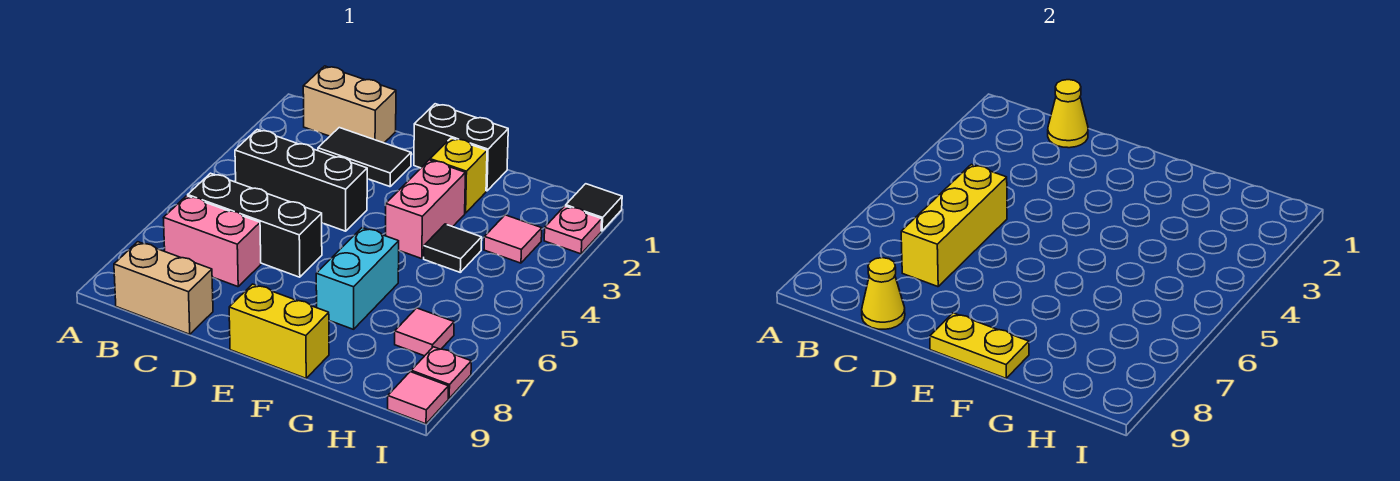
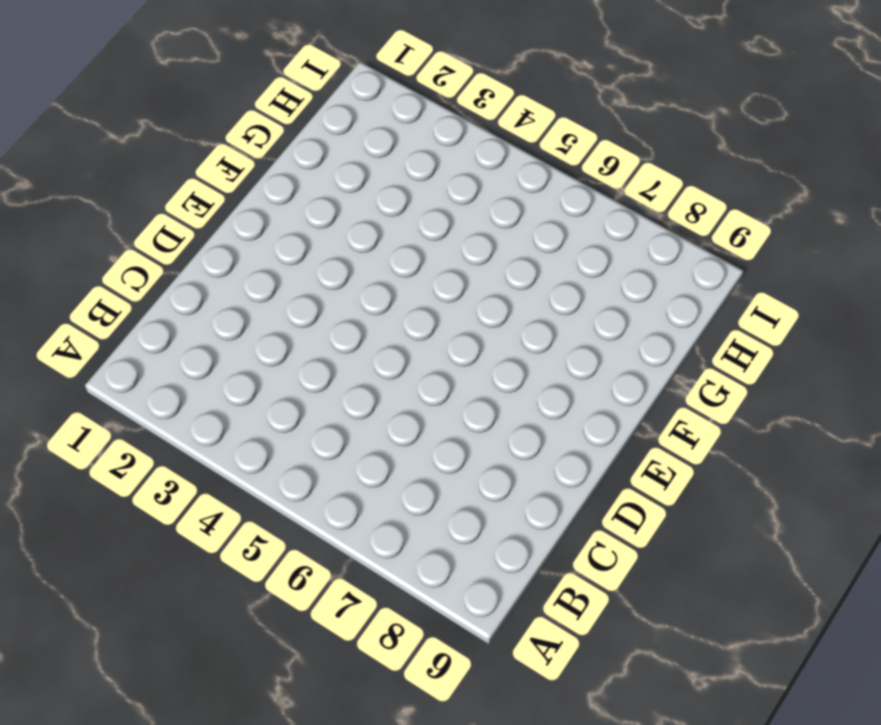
none -> tan brick B1:C1 level 1
none -> black brick B4:D4 level 1
none -> black brick B6:D6 level 1

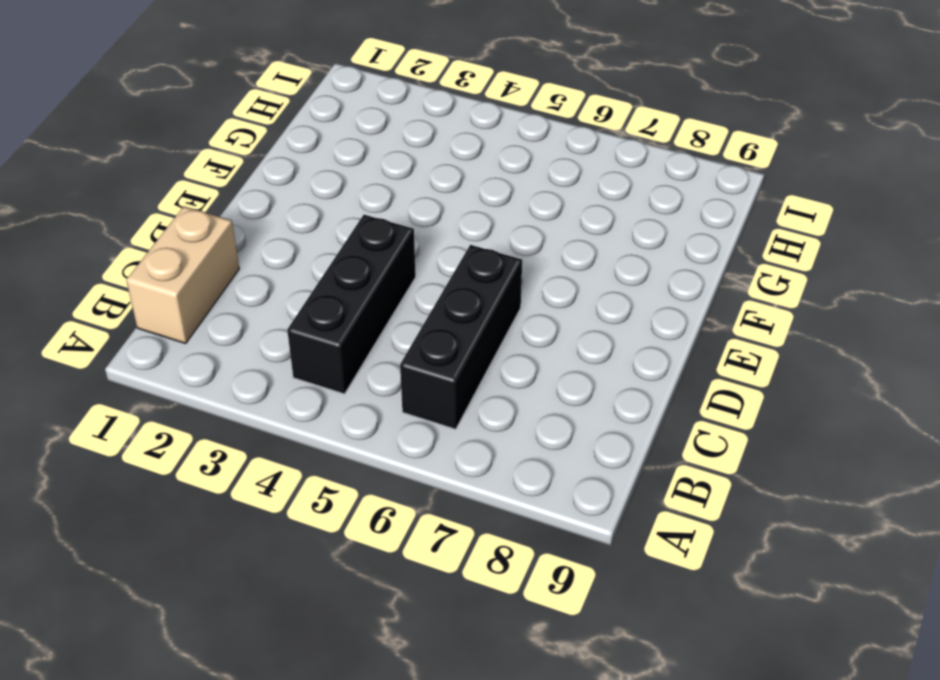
none -> pink brick B7:C7 level 1
none -> tan brick B9:C9 level 1
none -> black tile C2:D2 level 1

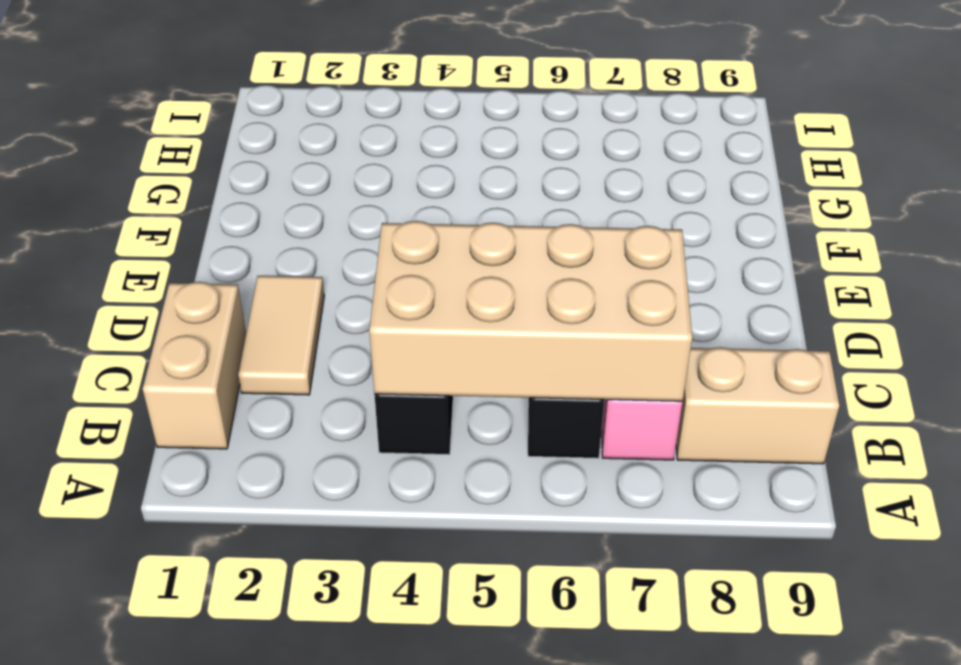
tan brick B4:C7 level 2 -> yellow brick C5:C7 level 2
tan brick B8:B9 level 1 -> tan brick B9:C9 level 1
tan tile C2:D2 level 1 -> black tile C2:D2 level 1
none -> black brick E1:F1 level 1
none -> yellow brick E9:F9 level 1
none -> yellow brick F2 level 1

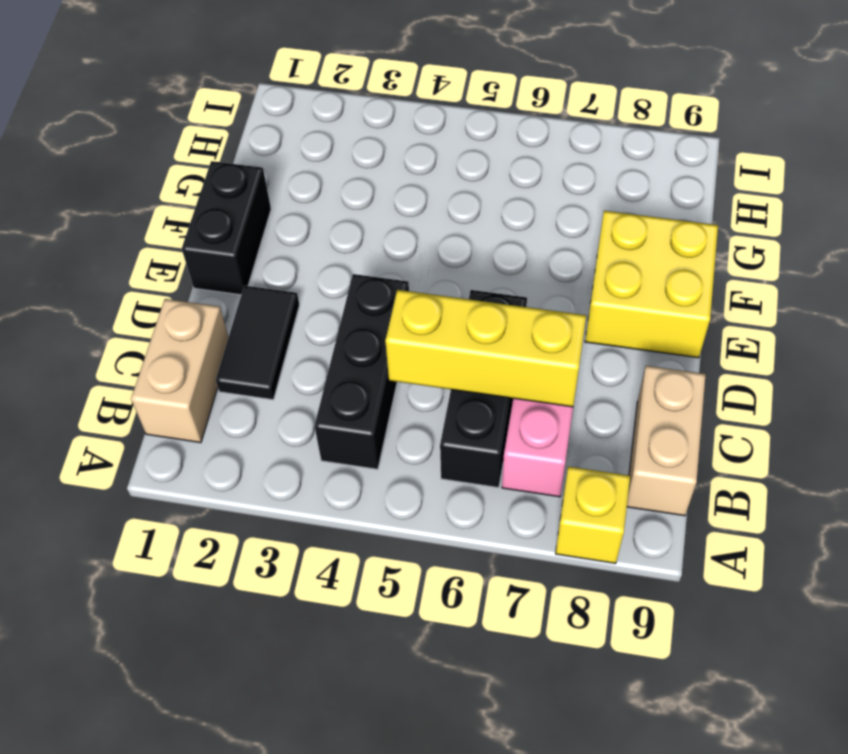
yellow brick A8 level 1 -> yellow brick F2 level 1
yellow brick E8:F9 level 1 -> yellow brick E9:F9 level 1
none -> pink brick F3:F4 level 1
none -> cyan brick F6:F7 level 1
none -> black tile G4 level 1

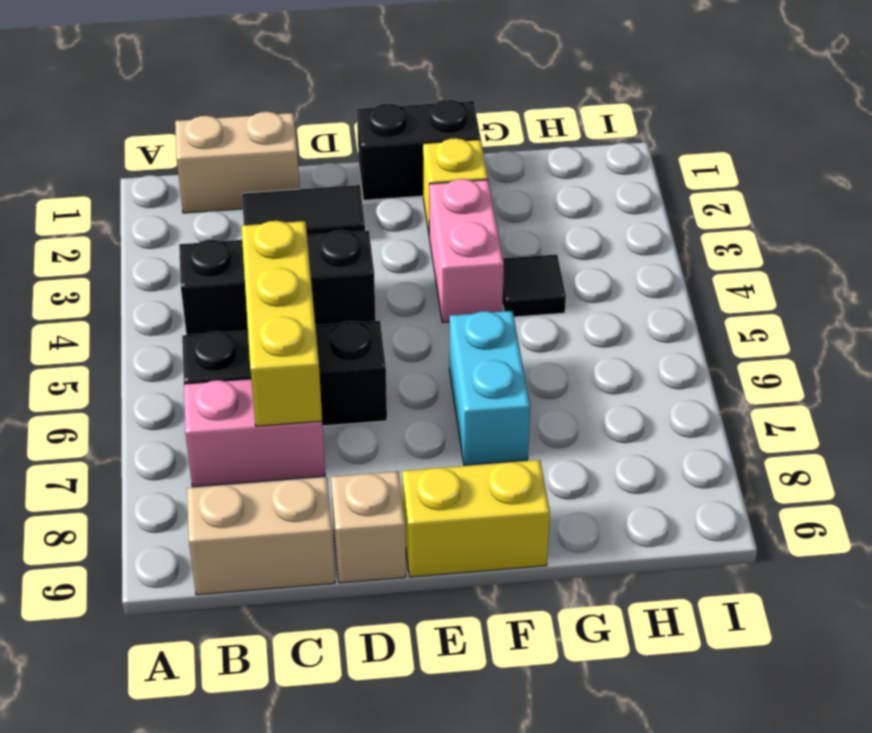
tan brick D9 level 1 -> none
none -> pink tile H3 level 1
none -> pink tile H7 level 1
none -> black tile I1 level 1

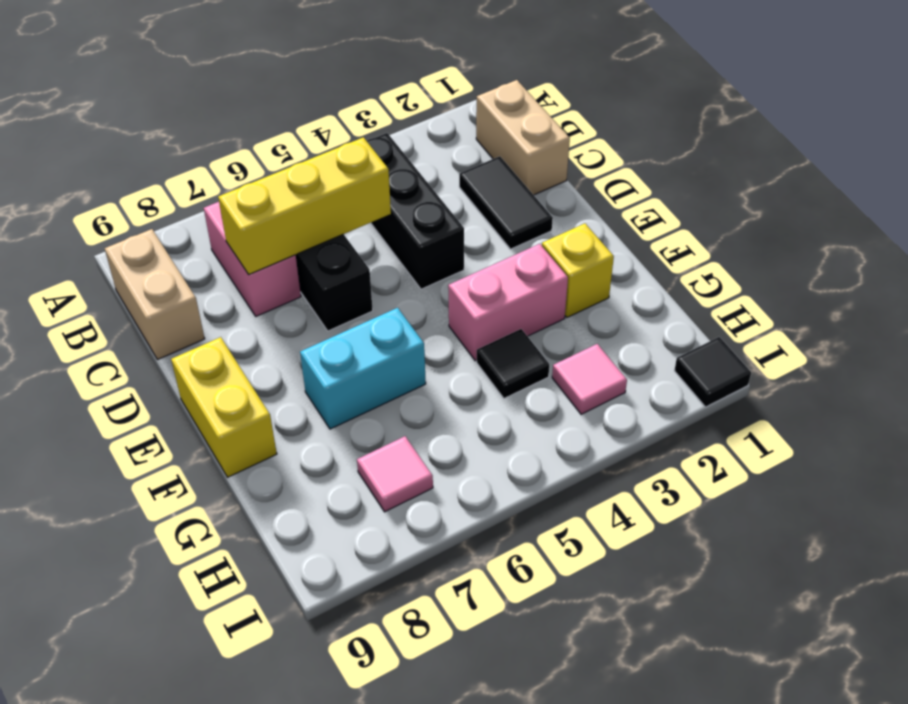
none -> black brick E1:F1 level 1
none -> pink plate I2 level 1
none -> pink plate I8 level 1

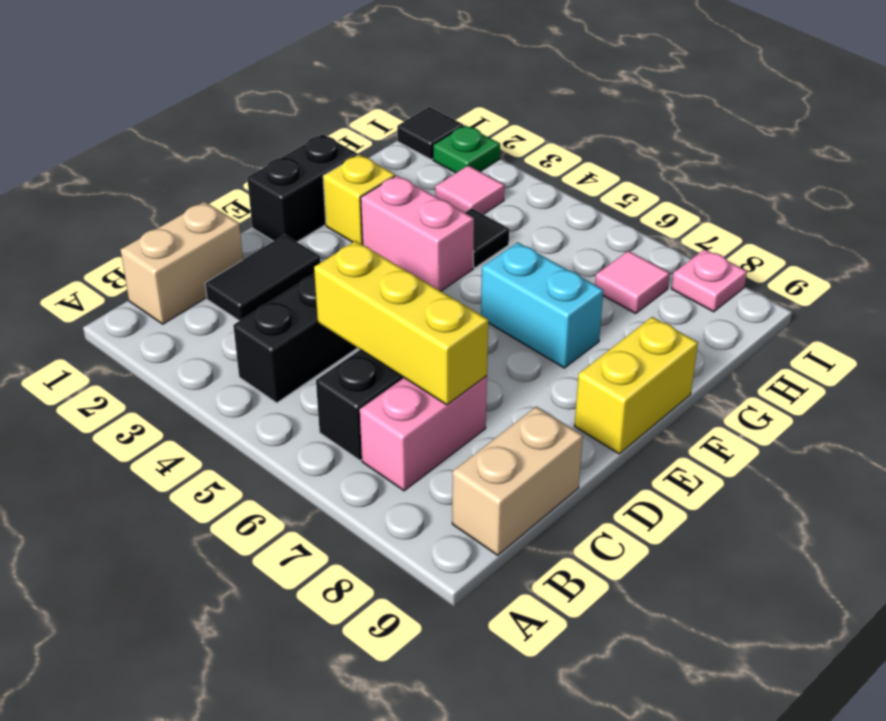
green plate I2 level 1 -> pink plate I2 level 1
none -> pink tile I9 level 1
none -> yellow cone C1 level 2
none -> yellow cone C9 level 2

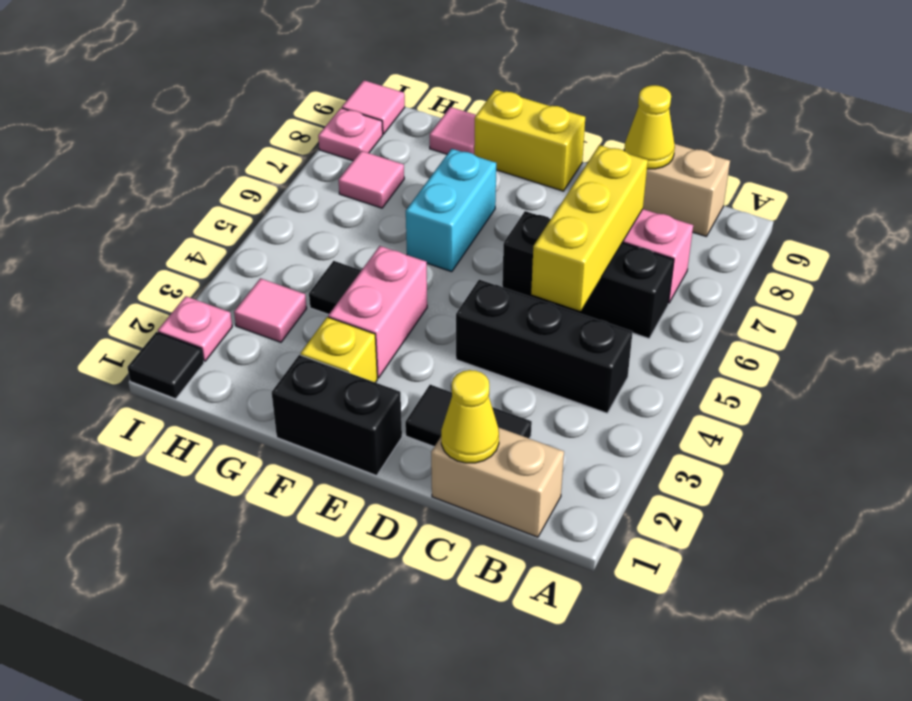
pink tile G9 level 1 -> none
none -> yellow plate E9:F9 level 2

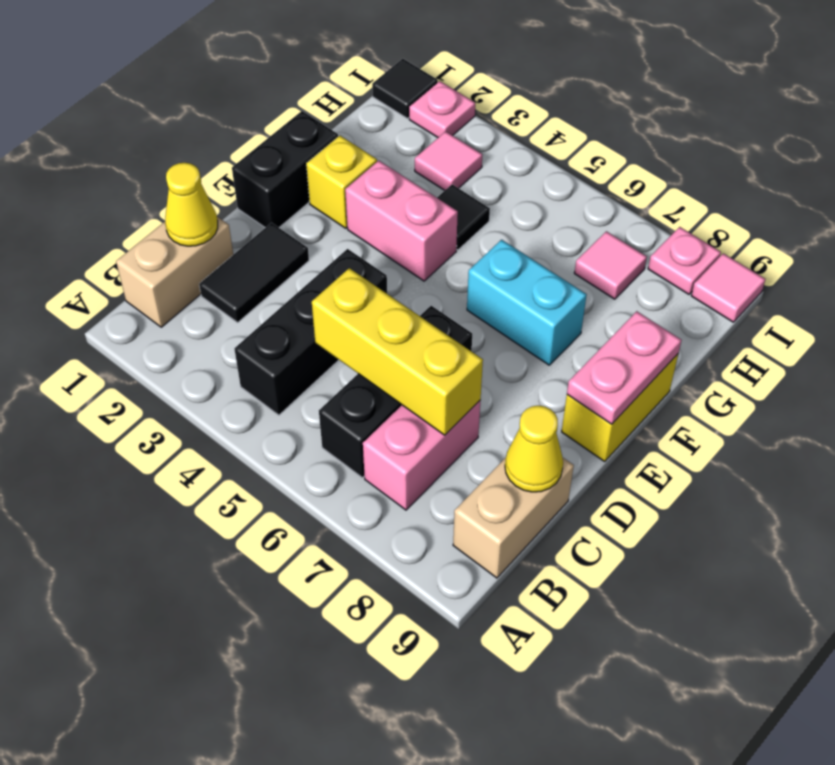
pink plate E9:F9 level 2 -> yellow plate E9:F9 level 2

